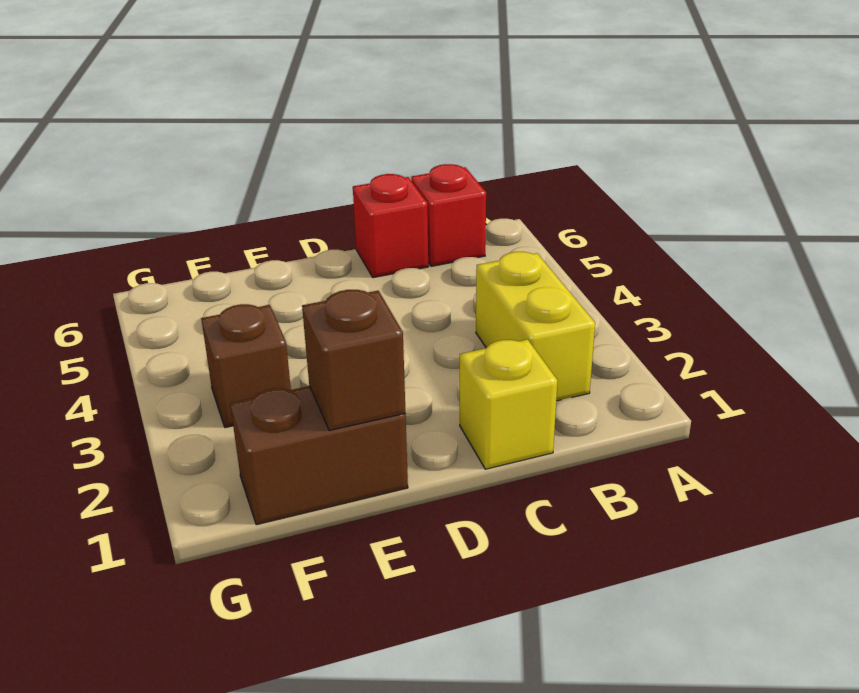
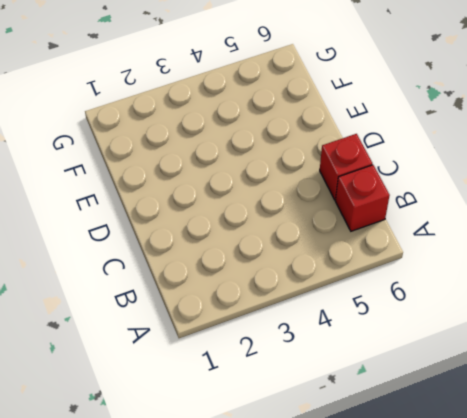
none -> yellow brick B2:B3 level 1
none -> yellow brick C1 level 1

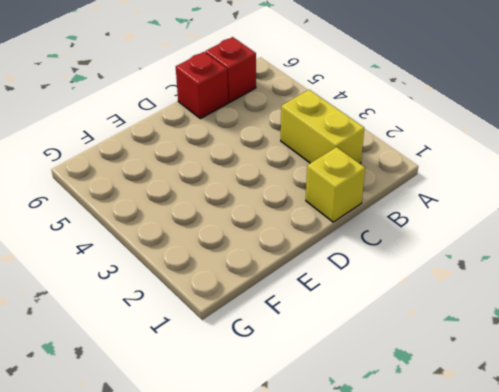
none -> brown brick E1:F1 level 1
none -> brown brick F3 level 1

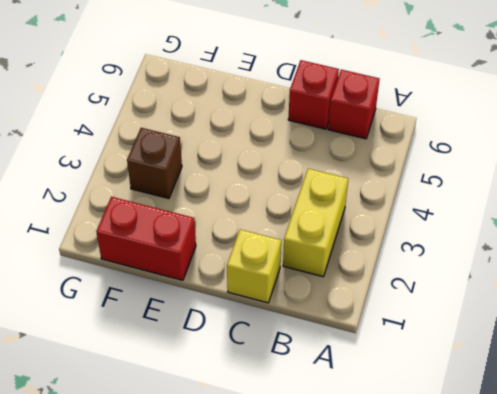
red brick E1:F1 level 1 -> brown brick E1:F1 level 1
none -> brown brick E1 level 2

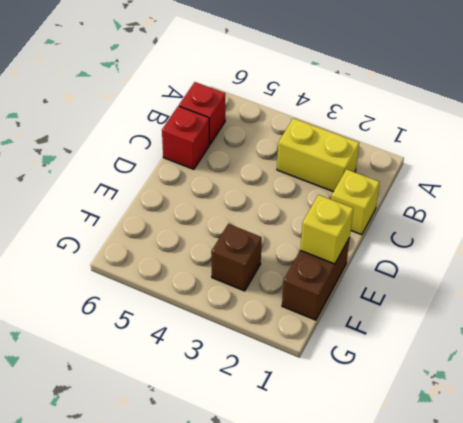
yellow brick E1 level 2 -> brown brick E1 level 2

